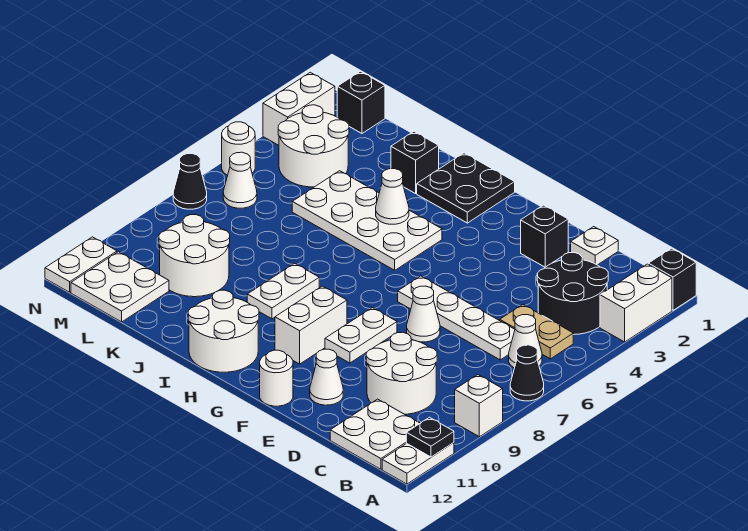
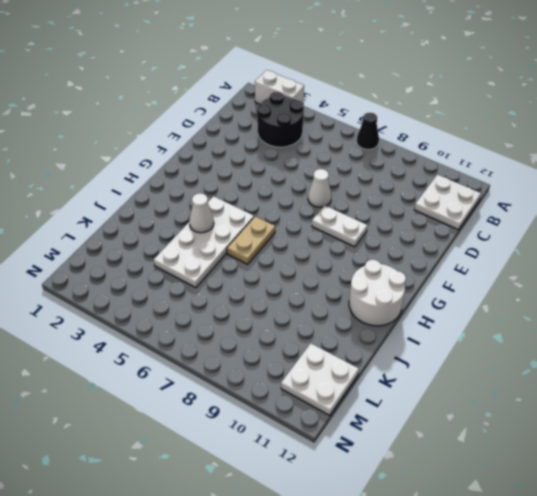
tan plate H6:I6 level 1 -> tan plate B5:C5 level 1
none -> black brick A1 level 1
none -> white brick A9 level 1
none -> white plate A11:A12 level 1
none -> white cone B6 level 1

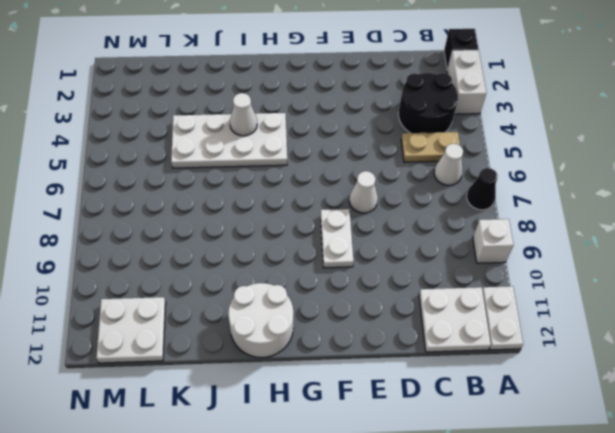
none -> white plate C6:F6 level 1
none -> white round brick C9:D10 level 1
none -> white plate D1 level 1
none -> black brick E2 level 1

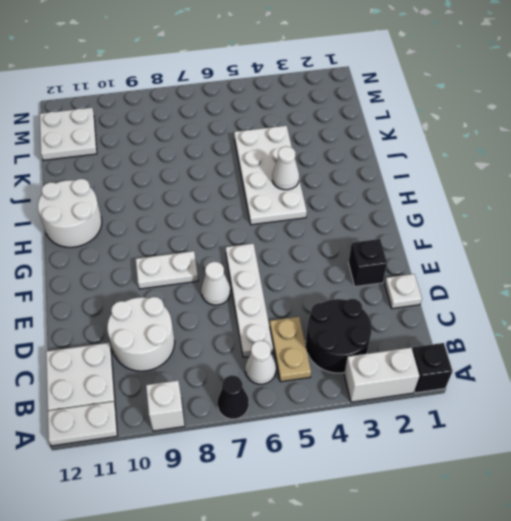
none -> white cone E11 level 1
none -> white round brick F12 level 1
none -> white brick G9:G10 level 1
none -> black plate H1:I2 level 1

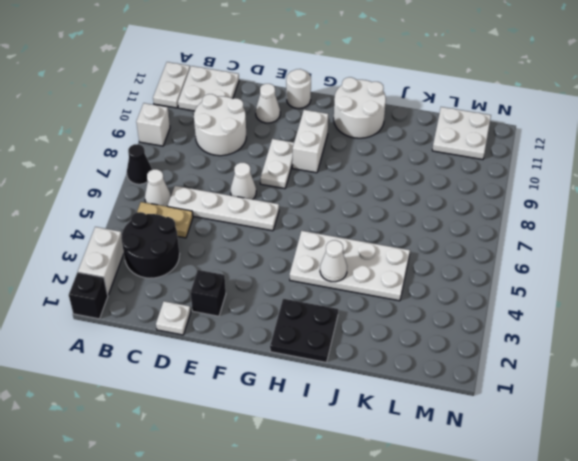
none -> white plate I8:I9 level 1
none -> black brick J2 level 1
none -> white round brick K9:L10 level 1
none -> white round brick L3:M4 level 1

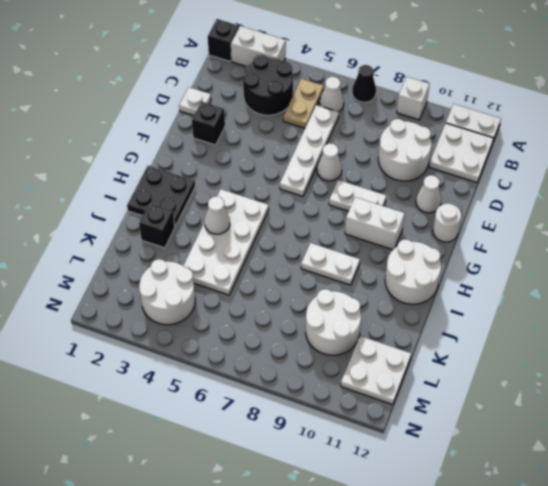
none -> black brick M1 level 1
none -> white cone M6 level 1
none -> white brick N2:N3 level 1
none -> white round brick N5 level 1

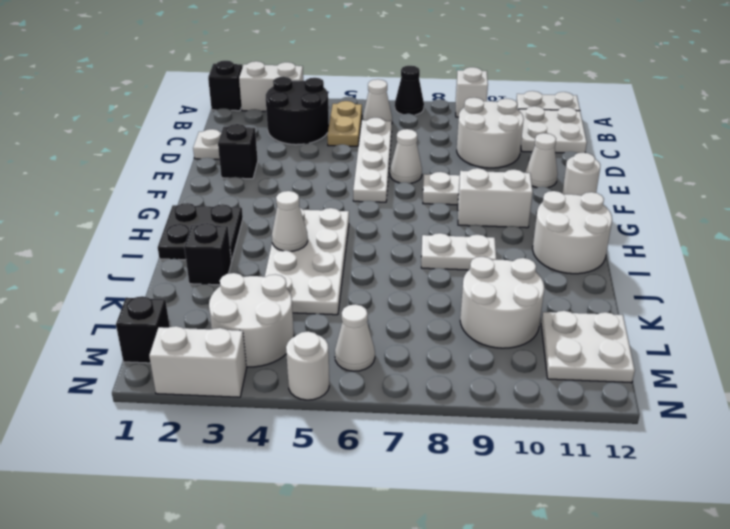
none -> black cone N7 level 1
none -> white plate N11:N12 level 1
none -> black plate A11 level 2

